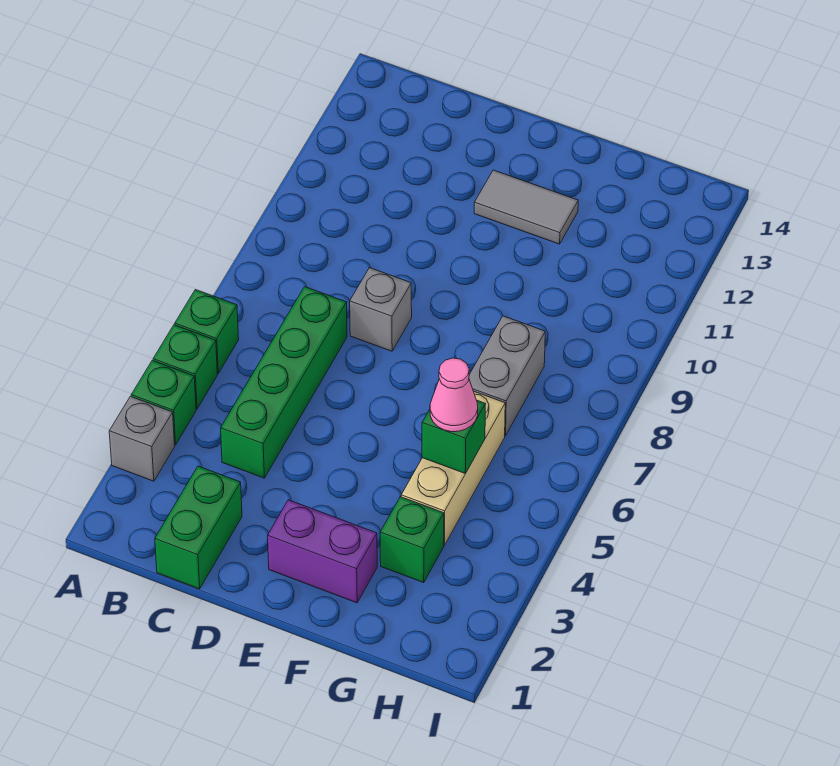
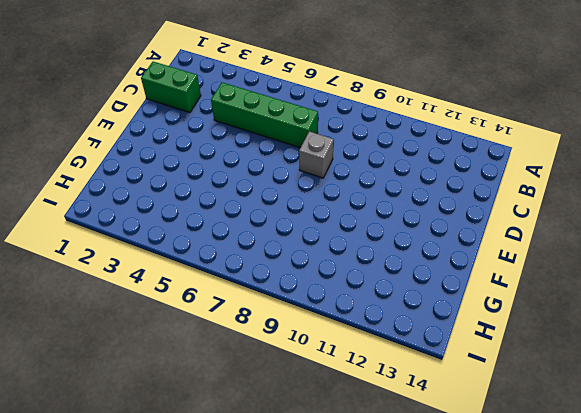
none -> grey brick A3 level 1
none -> green brick A4 level 1
none -> green brick A5 level 1

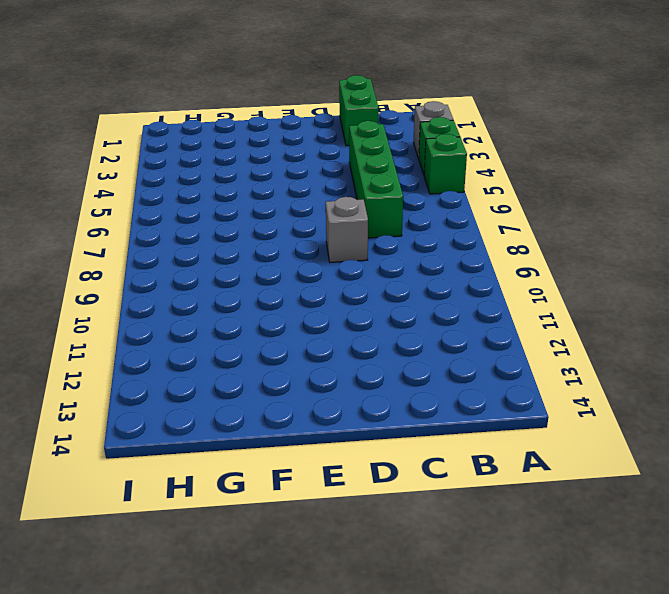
none -> green brick A6 level 1
none -> purple brick E2:F2 level 1
none -> grey tile E12:F12 level 1

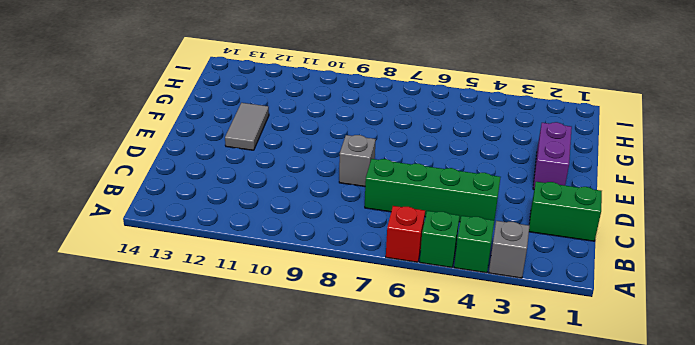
red brick A6 level 1 -> green brick A6 level 1
none -> green brick G3 level 1
none -> tan brick G4:G6 level 1
none -> grey brick G7:G8 level 1

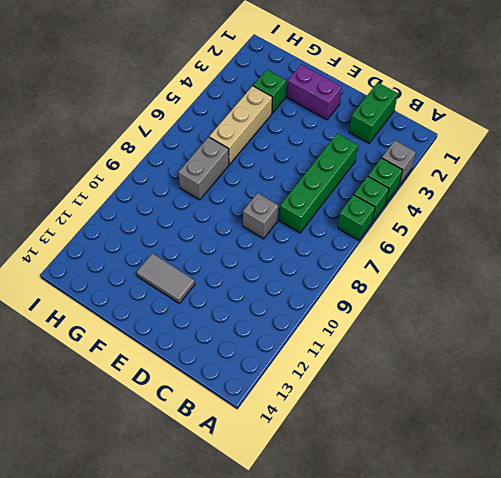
none -> green brick G5 level 2
none -> pink cone G5 level 3

